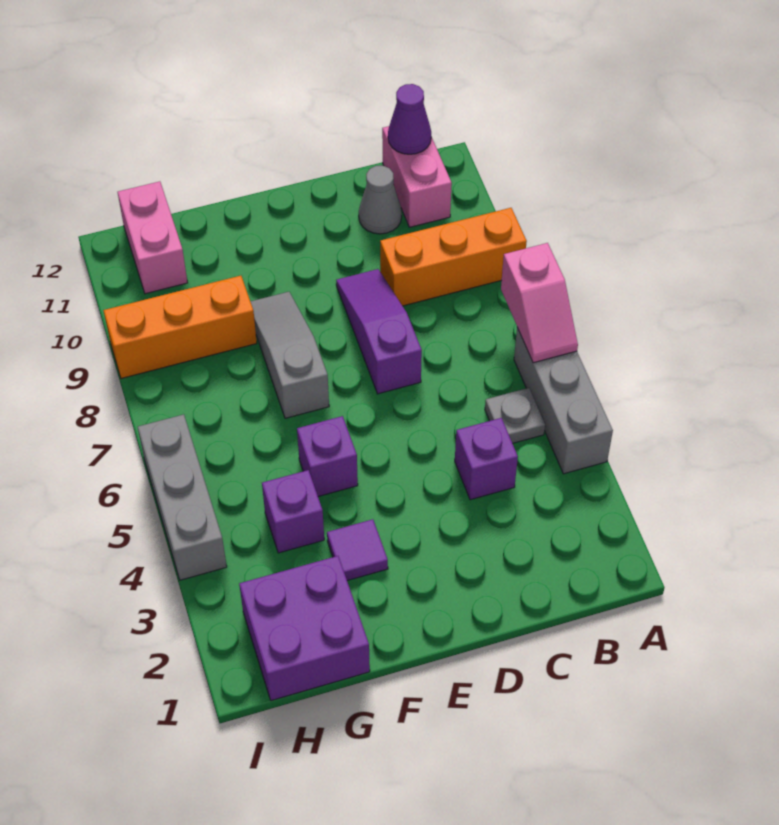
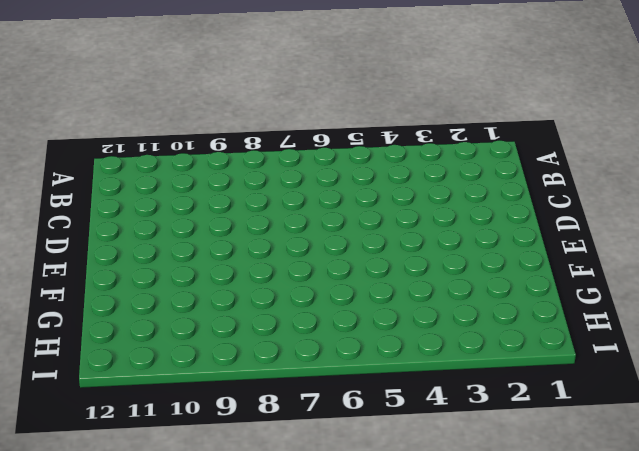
none -> grey brick A4:A6 level 1
none -> orange brick A9:C9 level 1
none -> grey plate B5 level 1

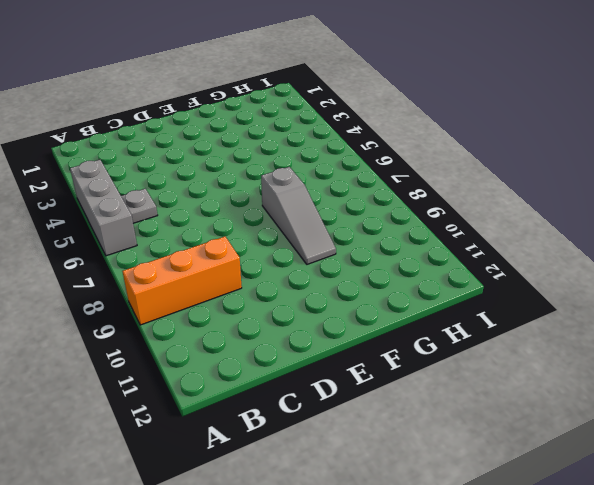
none -> pink brick B11:B12 level 1
none -> purple brick C4 level 1
none -> grey cone C11 level 1

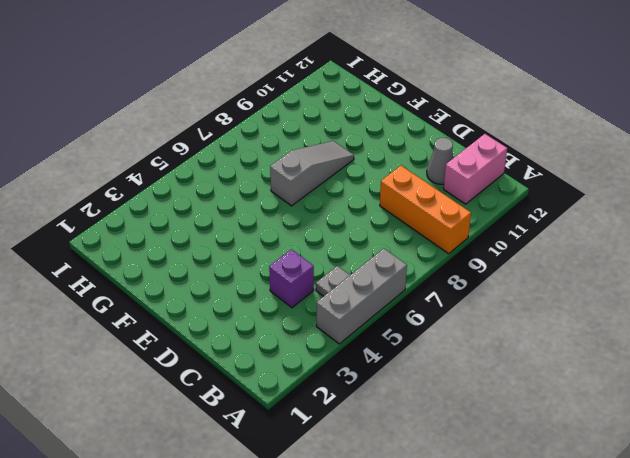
none -> purple slope D7:D9 level 1 top 7
none -> purple tile F3 level 1
none -> purple brick F5 level 1

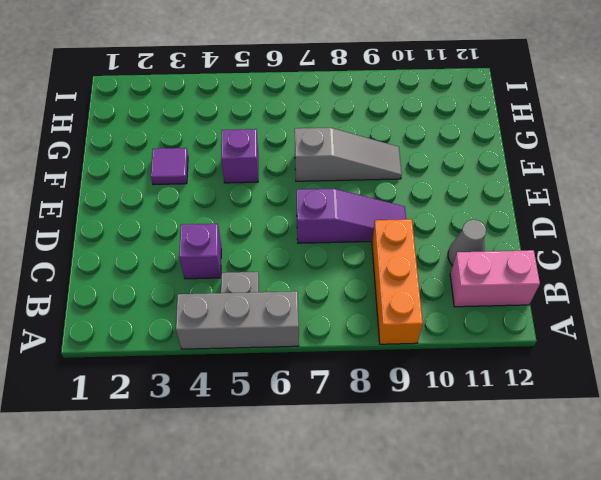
none -> purple brick G1:H2 level 1
none -> purple brick G4 level 1
none -> orange brick G9:I9 level 1

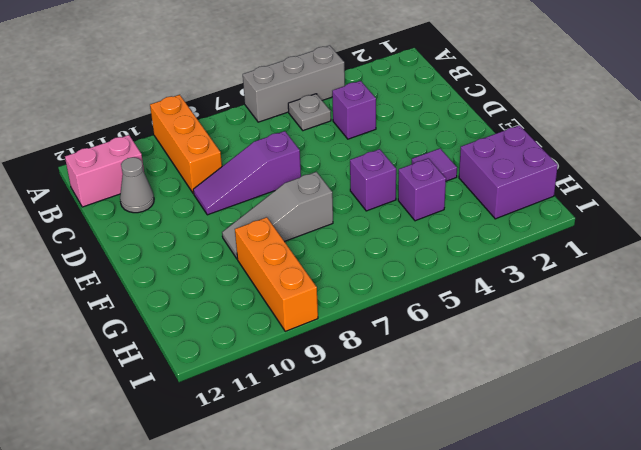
none -> pink brick H11:H12 level 1
none -> grey brick I4:I6 level 1
none -> pink slope A6:A7 level 2 top 7

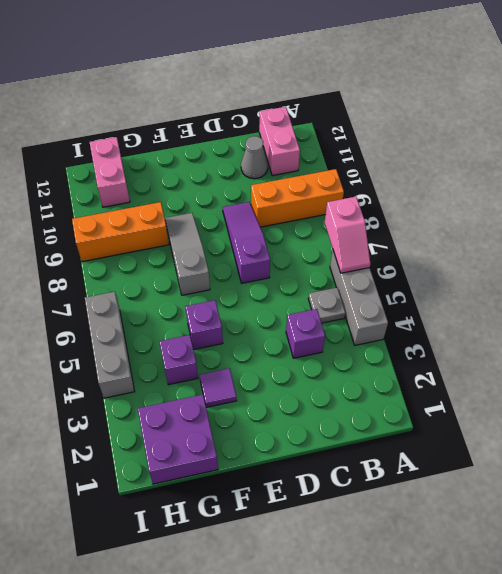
none -> purple cone B12 level 2

